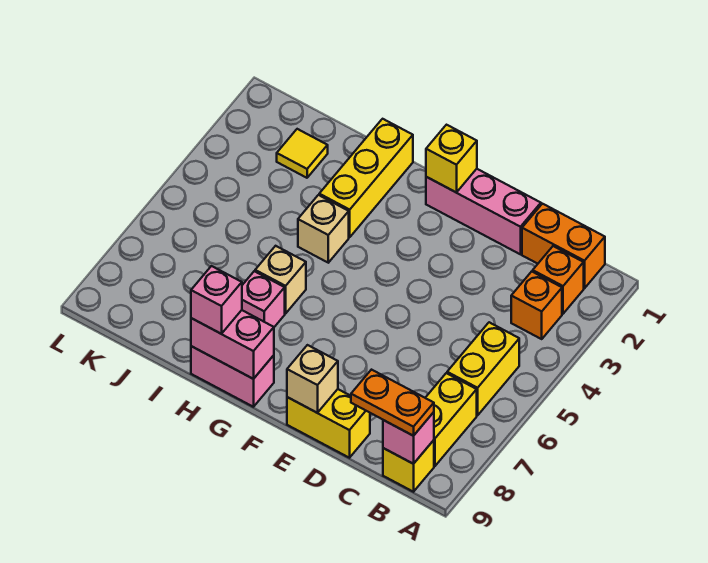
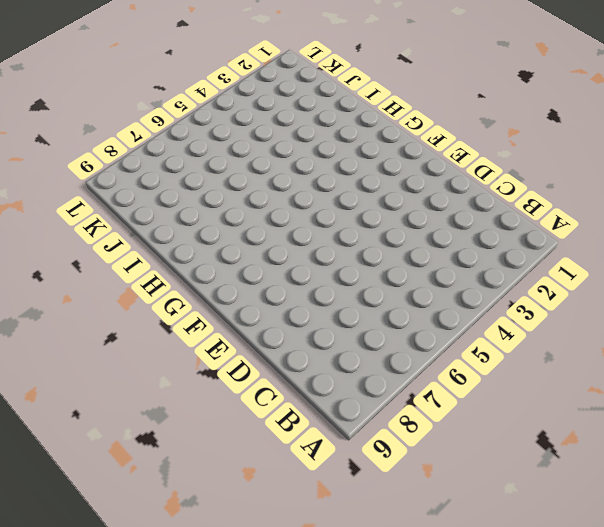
none -> orange brick B1:C1 level 1
none -> orange brick B2 level 1
none -> orange brick B3 level 1

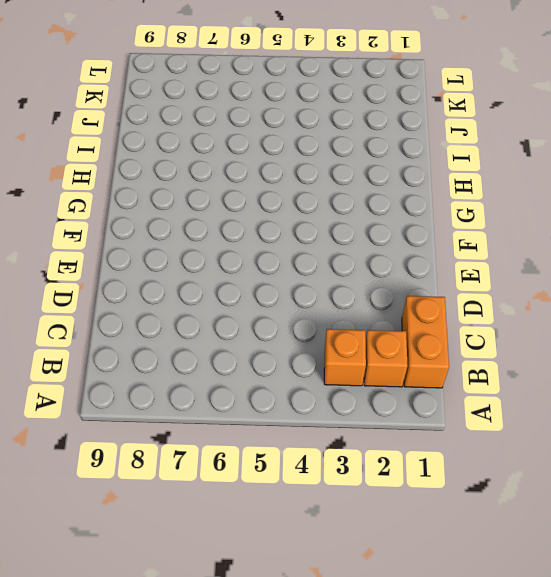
none -> yellow brick B5:B6 level 1
none -> yellow brick B7:B8 level 1
none -> yellow brick B9 level 1

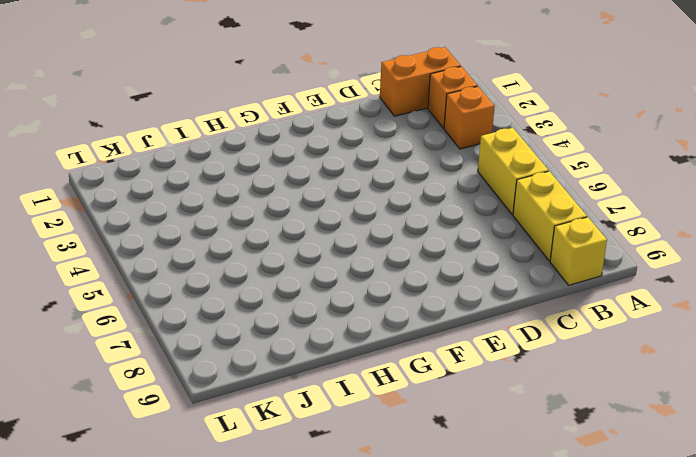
none -> pink brick D1:F1 level 1
none -> yellow brick D9:E9 level 1
none -> pink brick G9:H9 level 1

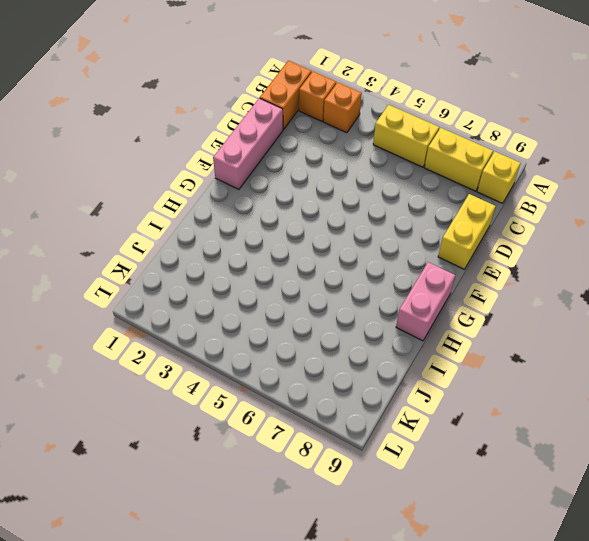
none -> yellow brick H1:H3 level 1
none -> tan brick H4 level 1
none -> tan brick H6 level 1

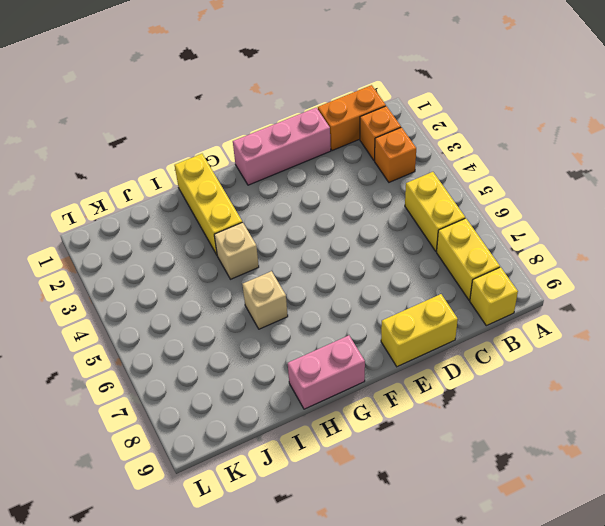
none -> pink brick H7 level 1
none -> yellow tile J2 level 1
none -> pink brick B9 level 2

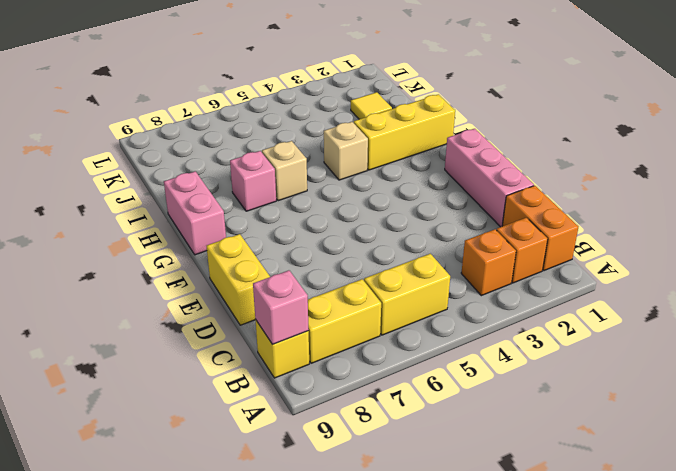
none -> tan brick E9 level 2
none -> yellow brick F1 level 2
none -> pink brick G9:H9 level 2

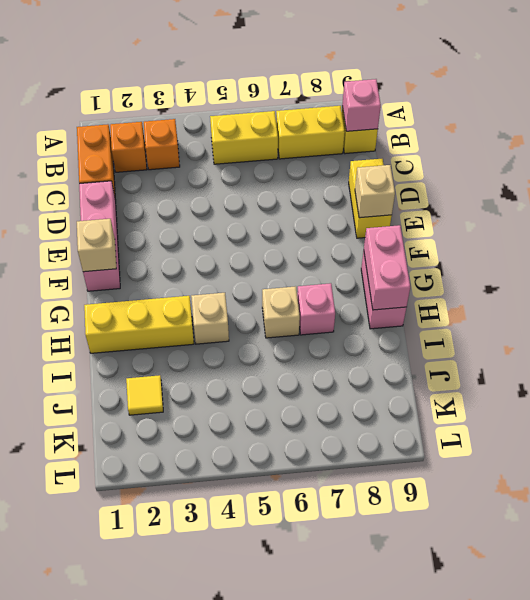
tan brick F1 level 2 -> yellow brick F1 level 2
none -> orange plate B9:C9 level 3
none -> pink brick H9 level 3

